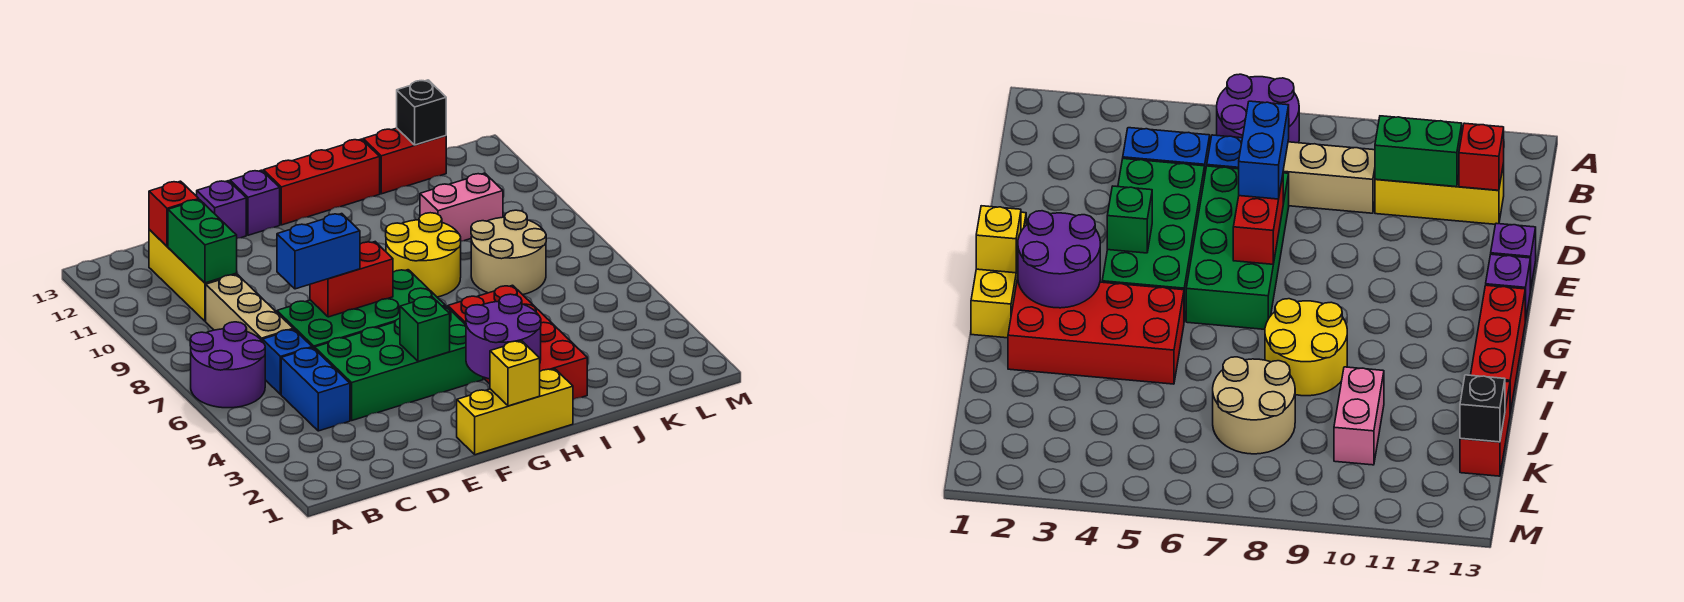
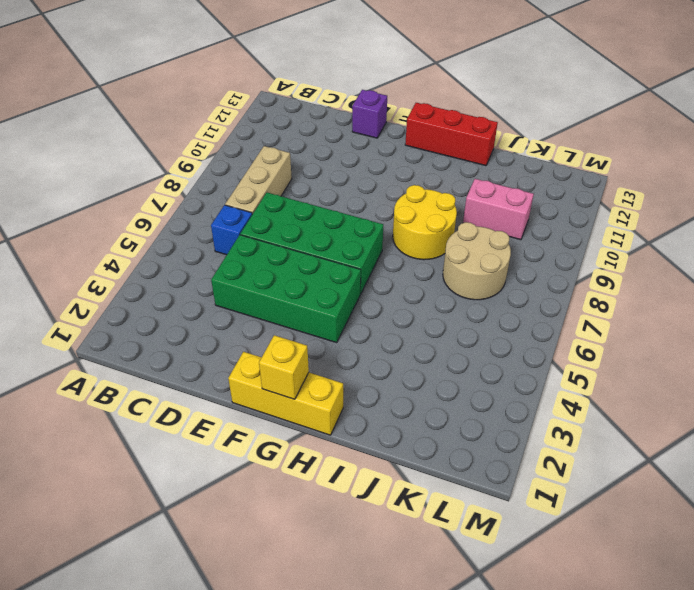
none -> purple round brick A6:B7 level 1
none -> blue brick C4:C5 level 1
none -> yellow brick C10:C12 level 1

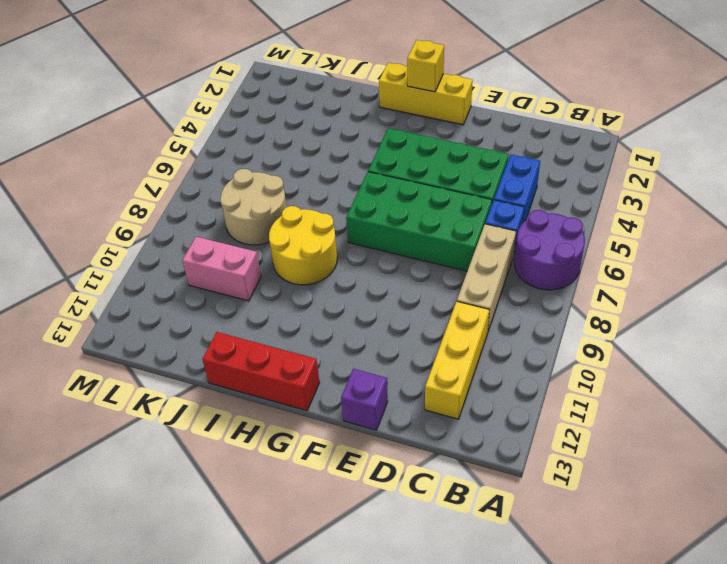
none -> purple brick F13 level 1
none -> red brick H2:I5 level 1
none -> red brick J13:K13 level 1

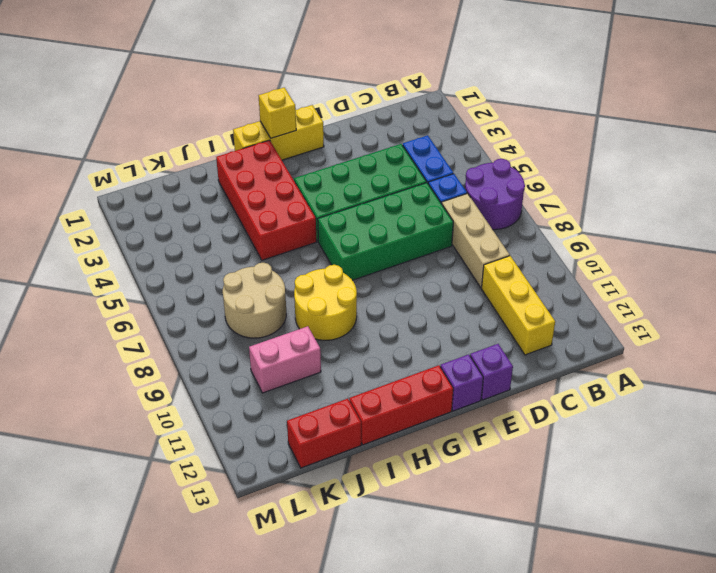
none -> green brick C10:C11 level 2
none -> red brick C12 level 2
none -> red brick E7:F7 level 2

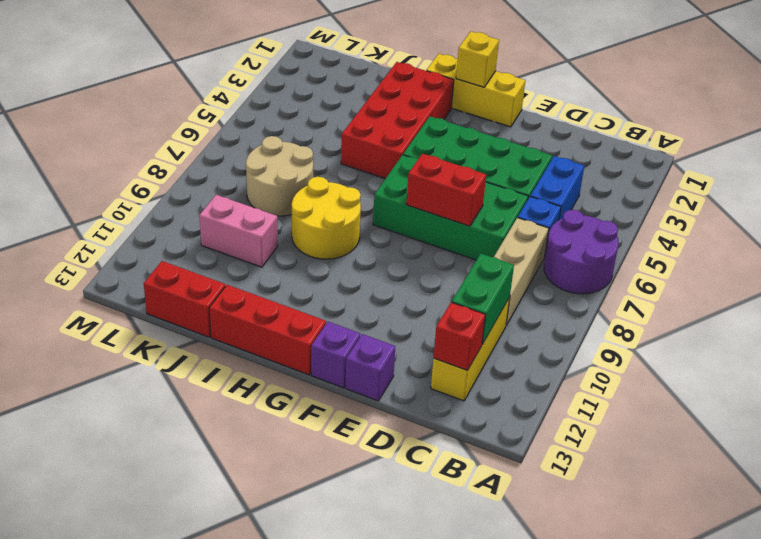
none -> green brick F4 level 2
none -> purple round brick G2:H3 level 2
none -> black brick K13 level 2

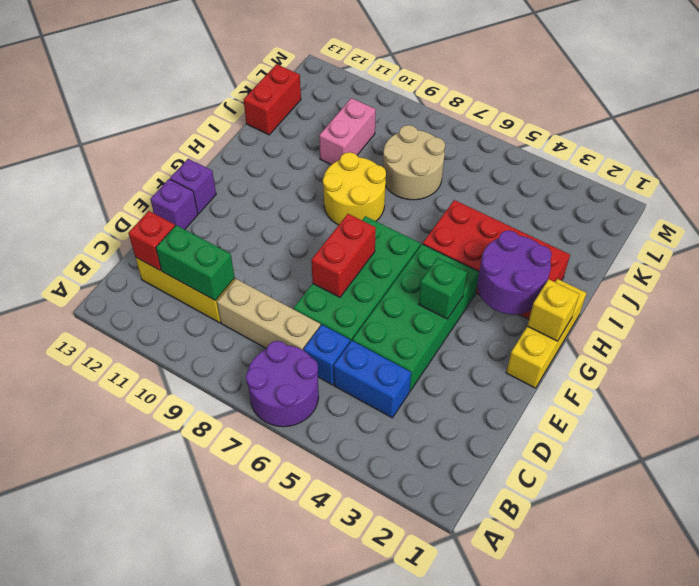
none -> red brick G13:I13 level 1
none -> black brick K13 level 2
none -> blue brick D7:E7 level 3

